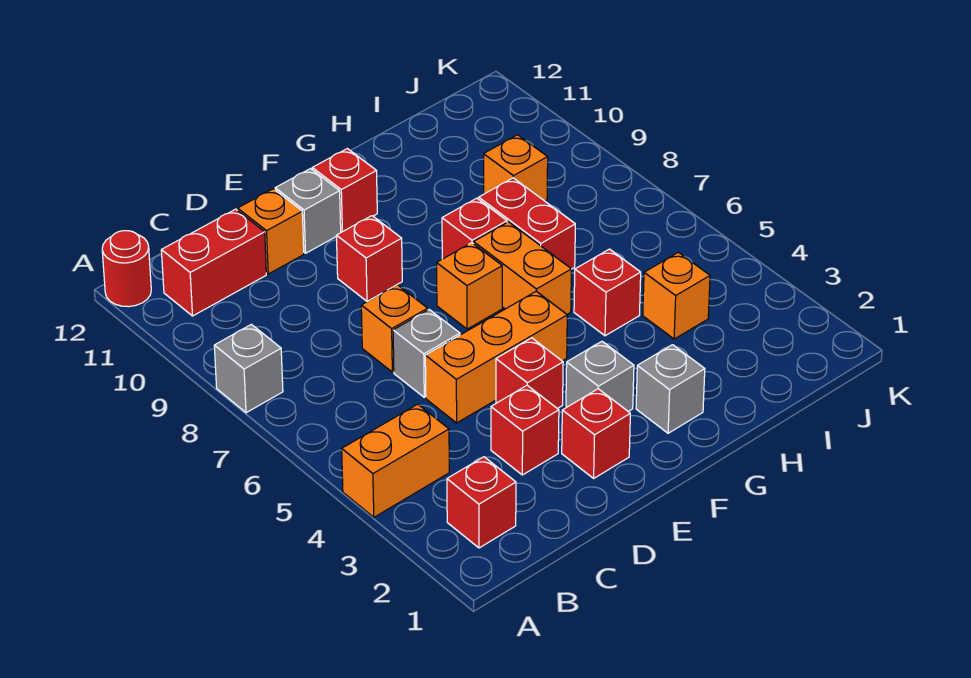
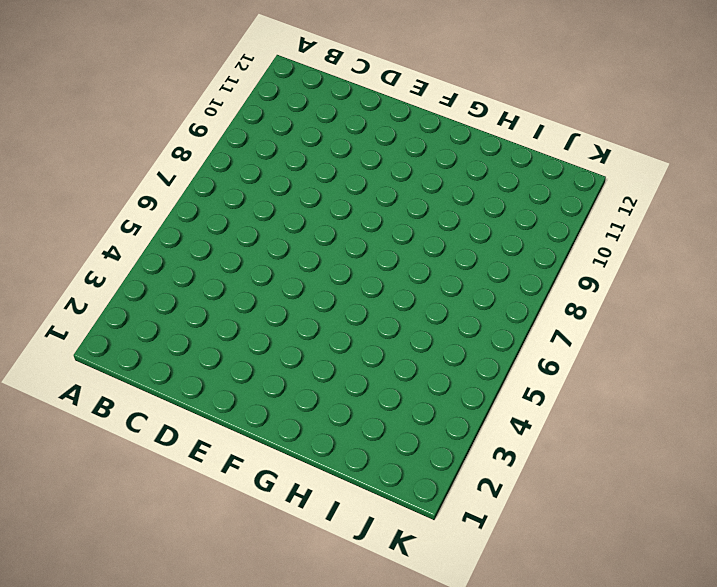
none -> orange brick A4:B4 level 1
none -> grey brick A8 level 1
none -> red round brick A12 level 1

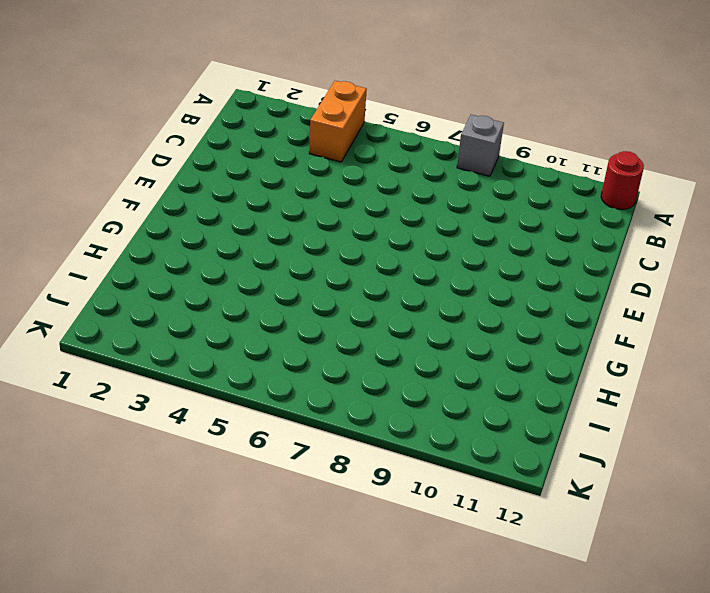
none -> red brick B2 level 1
none -> red brick B11:C11 level 1
none -> red brick D3 level 1

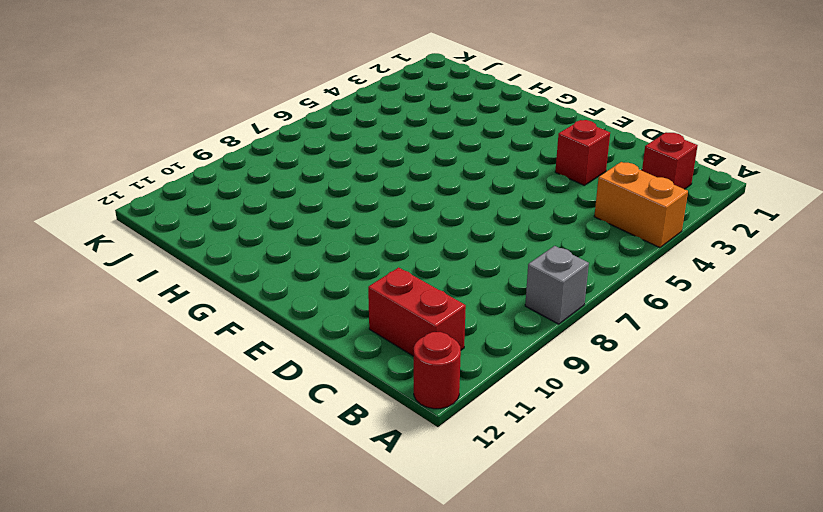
none -> orange brick D5:F5 level 1
none -> grey brick D6 level 1
none -> orange brick D7 level 1

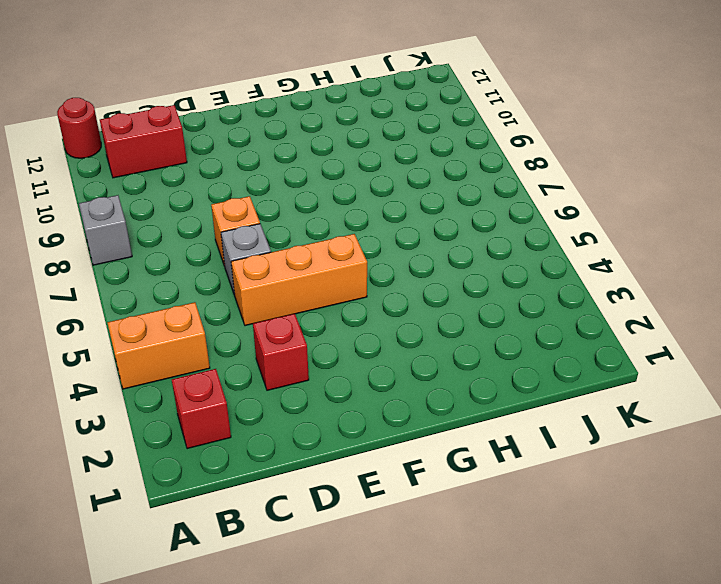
none -> orange brick D11 level 1
none -> red brick E2 level 1
none -> red brick E4 level 1

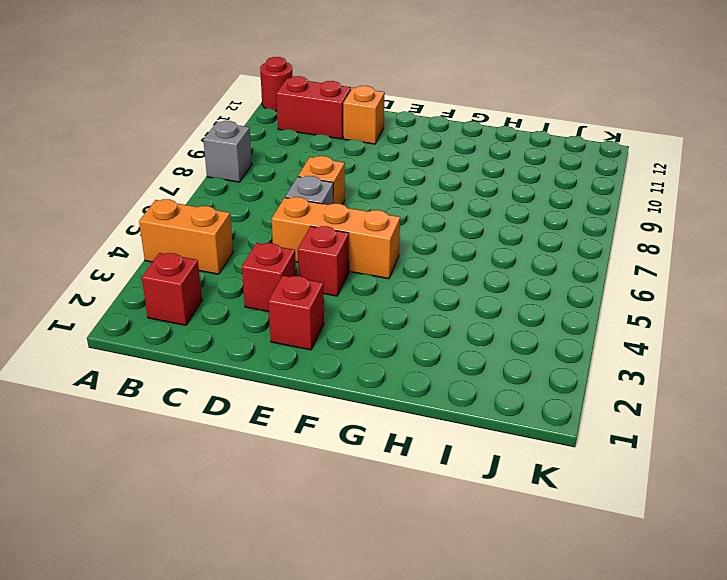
none -> red brick E9 level 1
none -> grey brick E11 level 1
none -> grey brick F3 level 1

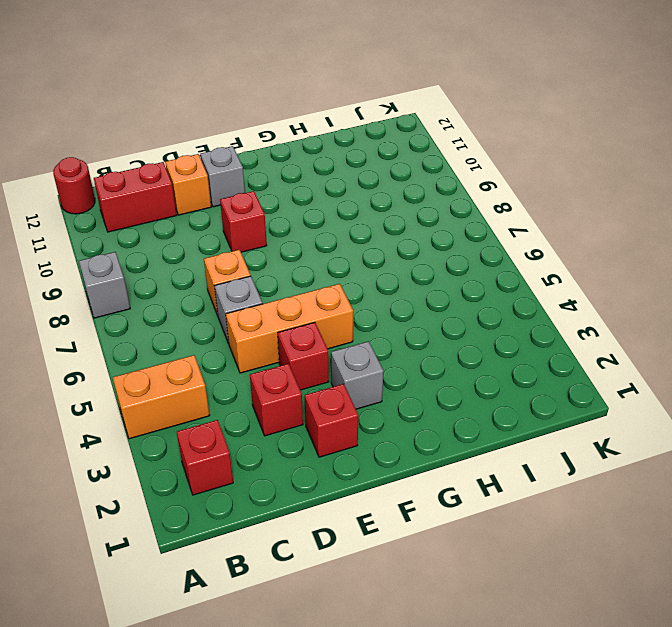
none -> orange brick F7 level 1
none -> red brick F11 level 1
none -> grey brick G2 level 1

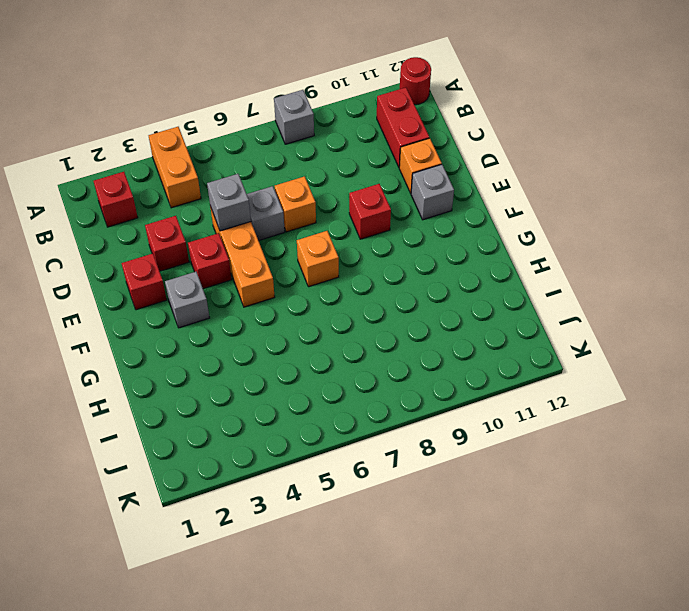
grey brick D5 level 2 -> grey brick G2 level 1
none -> red brick F11 level 1
none -> orange brick G6:G7 level 1
none -> red brick G8 level 1

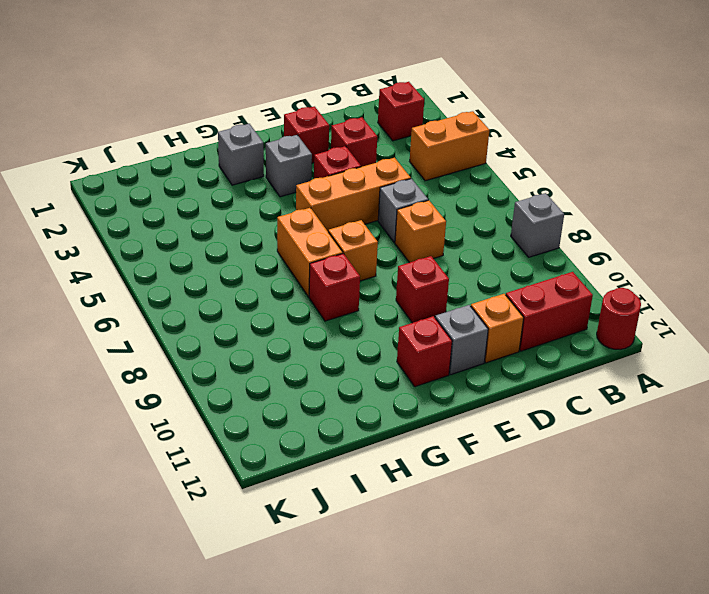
none -> red brick H5 level 1
none -> red brick H7:H8 level 1
none -> orange brick I4 level 1

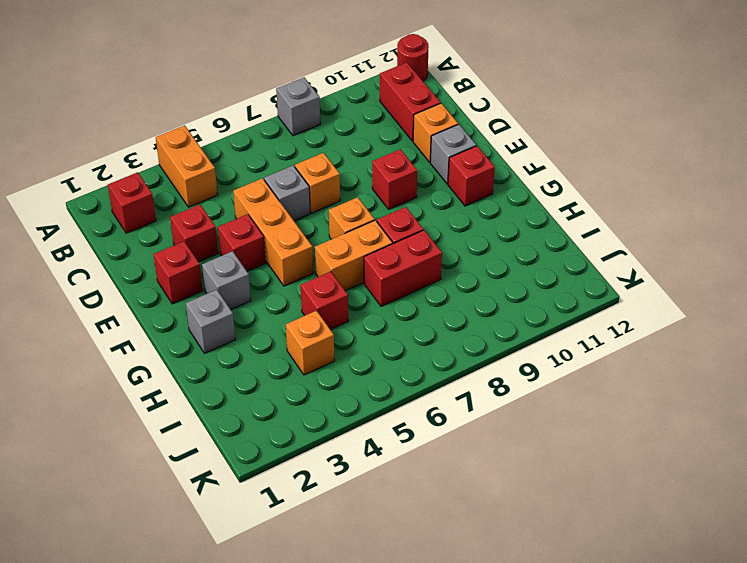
none -> orange brick I9 level 1

